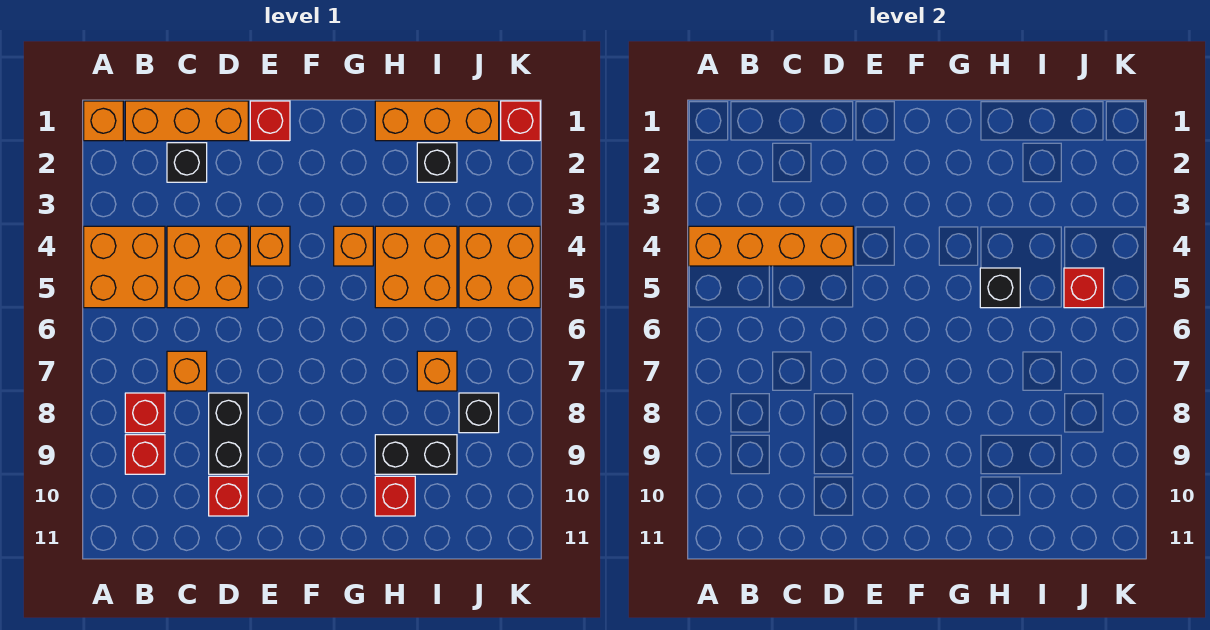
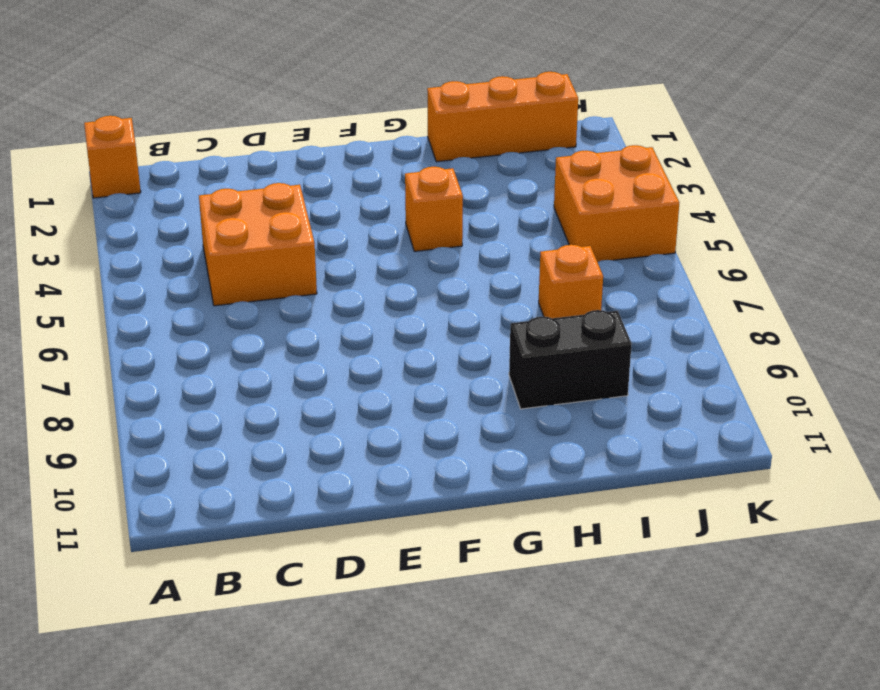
none -> orange brick A4:B5 level 1
none -> orange brick B1:D1 level 1
none -> red brick B8 level 1

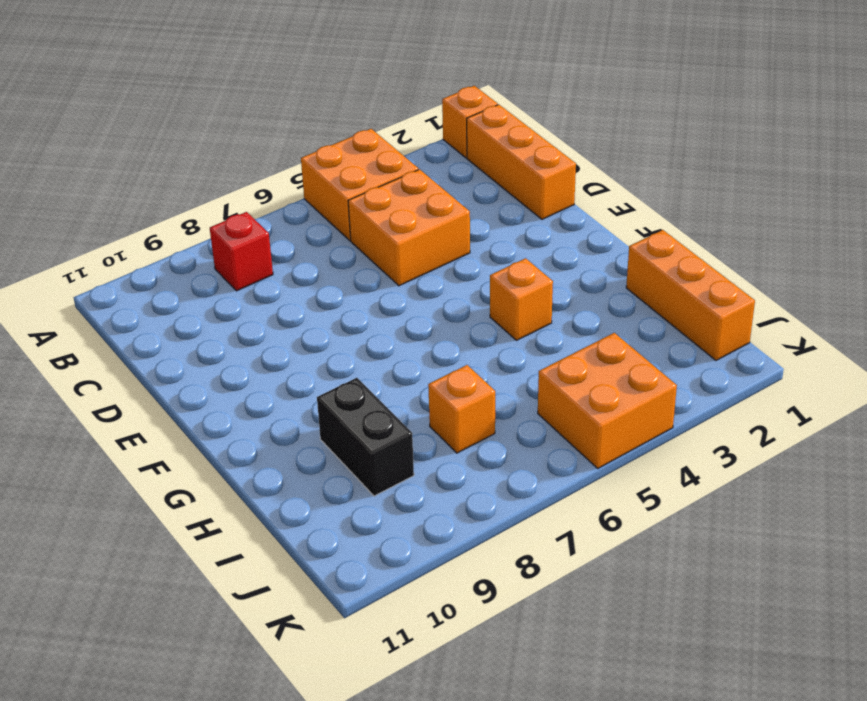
none -> red brick B9 level 1
none -> black brick C2 level 1
none -> orange brick C7 level 1

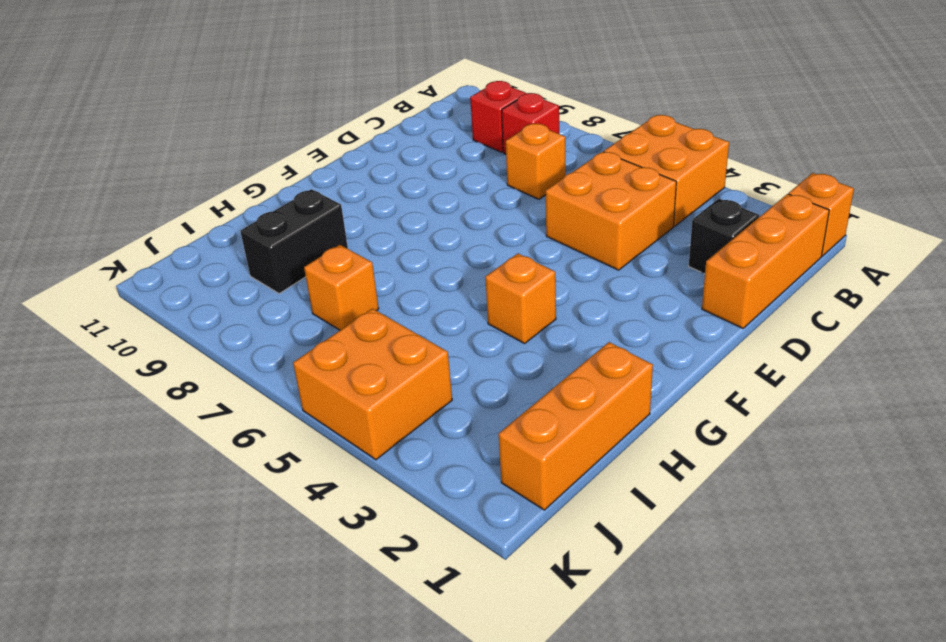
none -> black brick D8:D9 level 1
none -> red brick D10 level 1
none -> red brick E1 level 1

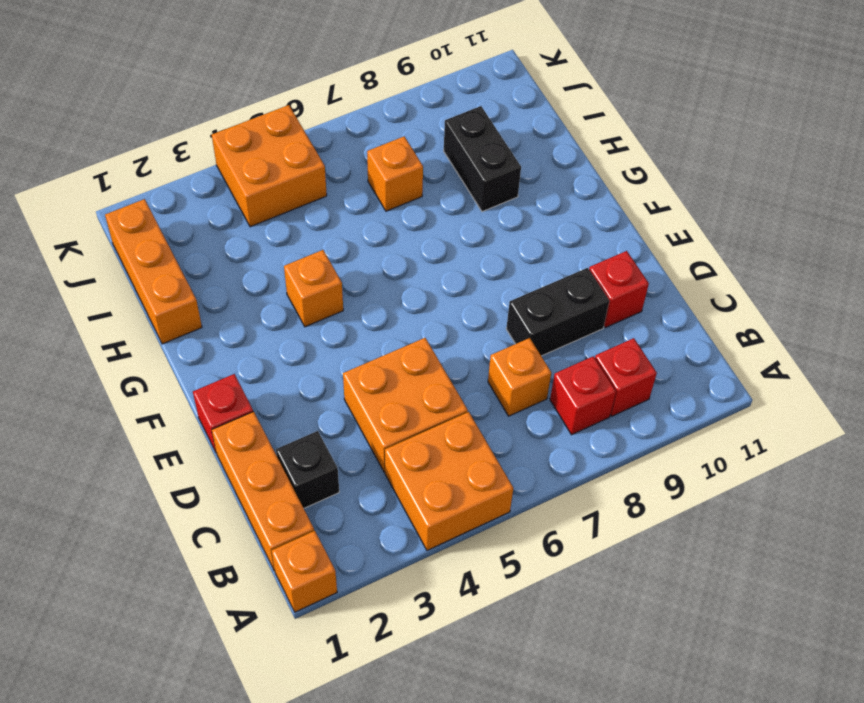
none -> orange brick E4 level 1
none -> orange brick H4:I5 level 1
none -> red brick H10 level 1

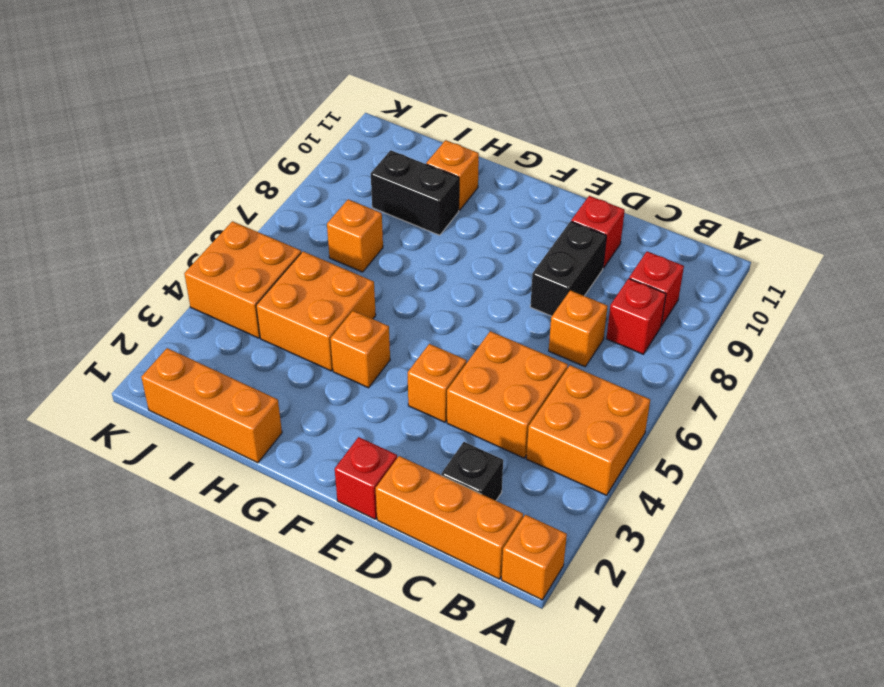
orange brick H10 level 1 -> red brick H10 level 1
none -> black brick I2 level 1
none -> black brick J8 level 1
none -> red brick K1 level 1

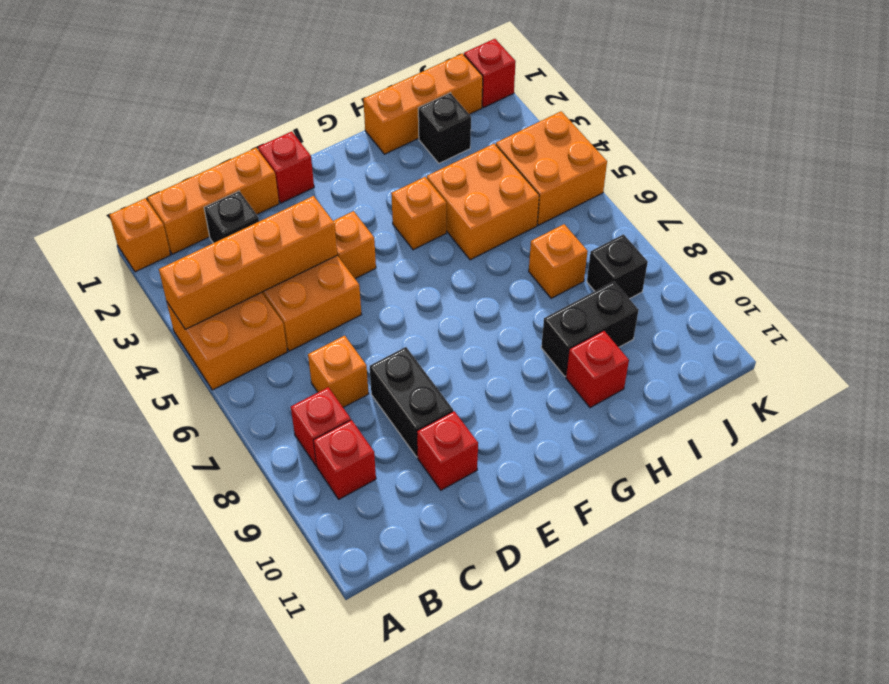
none -> black brick H5 level 2
none -> red brick J5 level 2

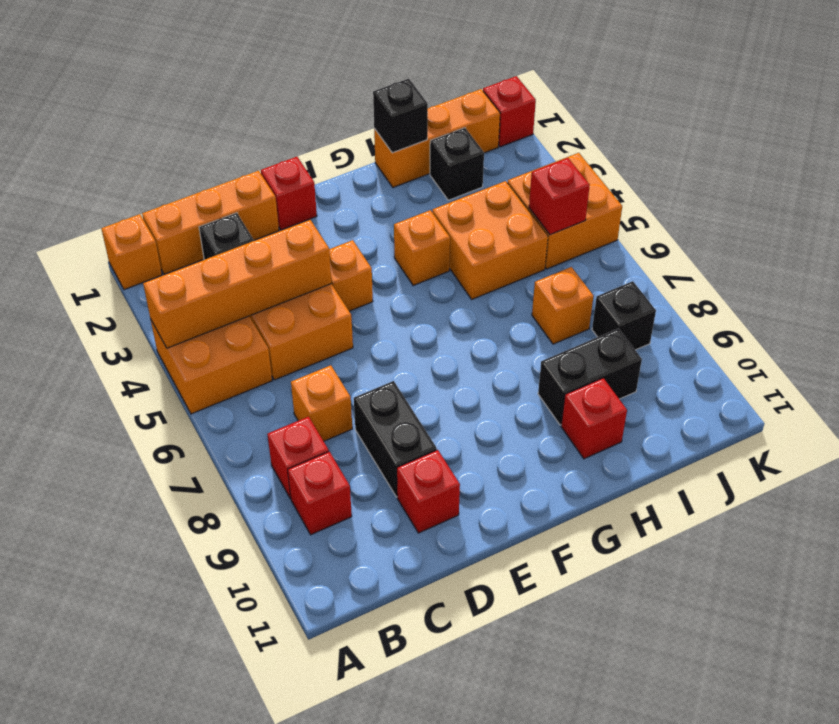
black brick H1 level 2 -> black brick H5 level 2

